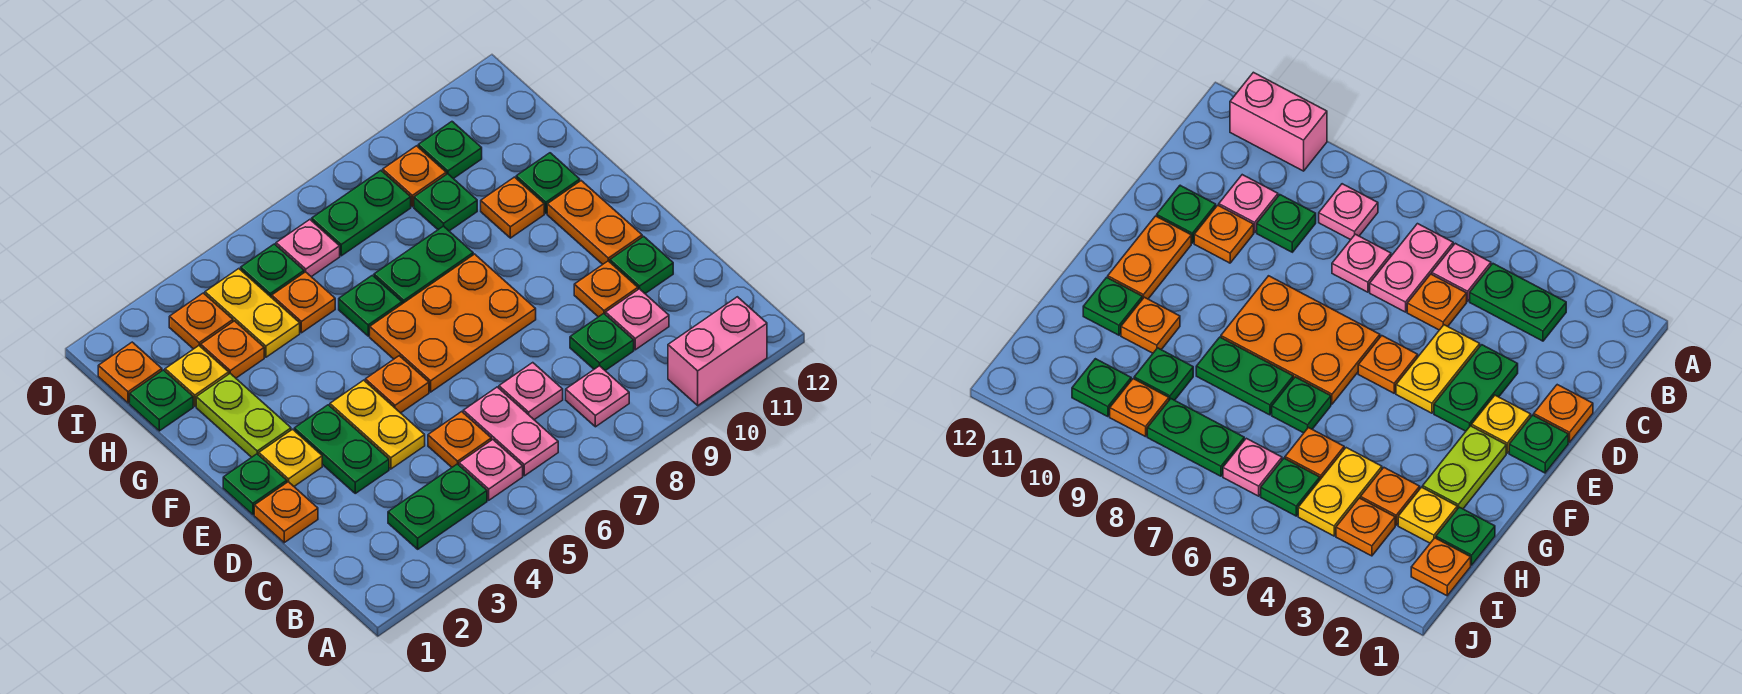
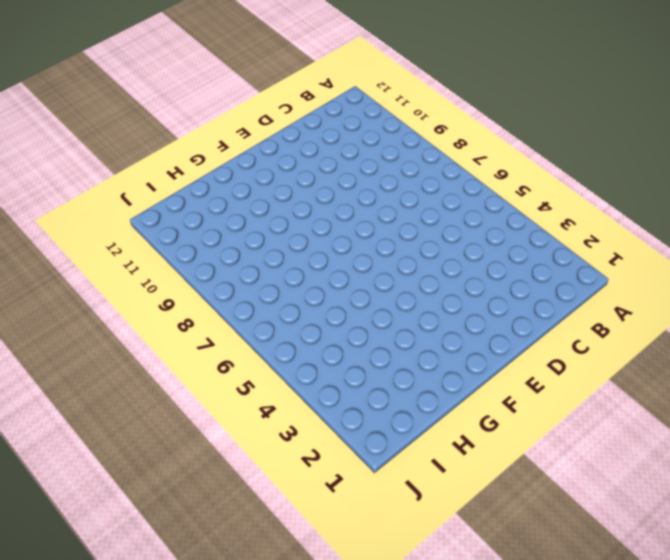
none -> pink brick A10:A11 level 1
none -> green plate B3:B4 level 1
none -> pink plate B5 level 1
none -> pink plate B6:C6 level 1

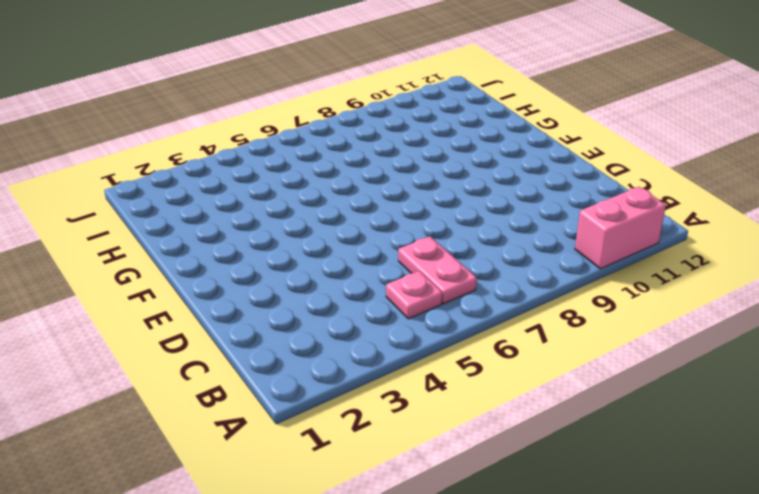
none -> green plate B3:B4 level 1
none -> pink plate B8 level 1
none -> orange plate C5 level 1
none -> pink plate C7 level 1

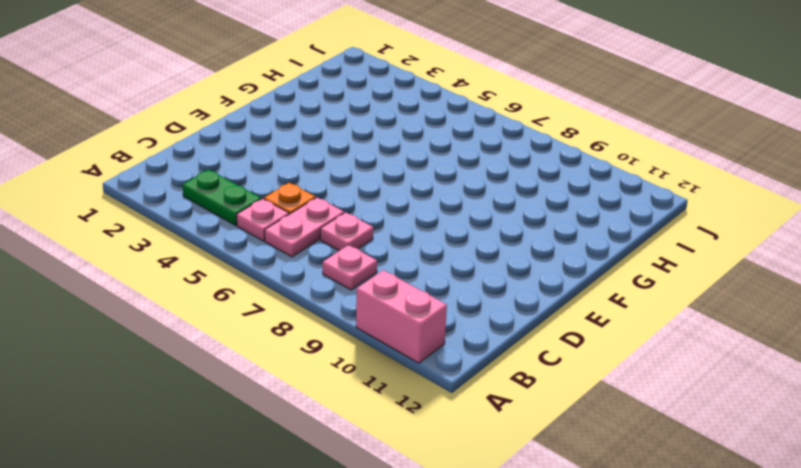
none -> green plate C9 level 1
none -> pink plate C10 level 1
none -> orange plate D1 level 1
none -> green plate D3:E3 level 1

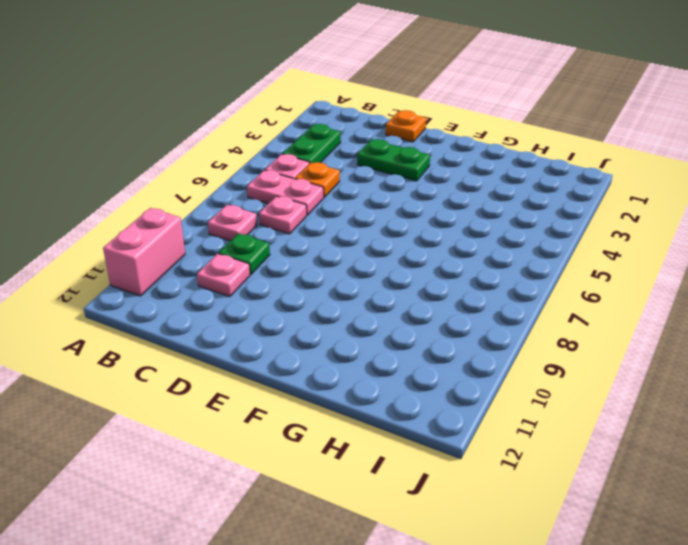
none -> yellow plate D4:E4 level 1
none -> orange plate D10 level 1
none -> green plate D11 level 1
none -> green plate E1 level 1

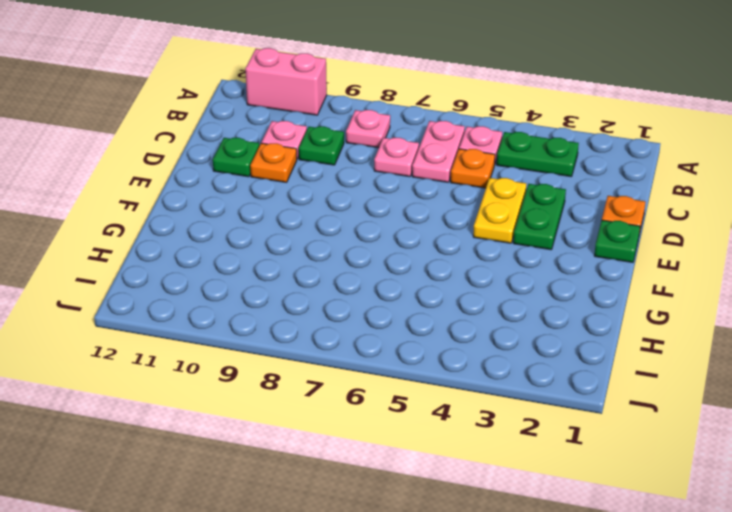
none -> yellow plate E2 level 1
none -> orange plate E5 level 1
none -> orange plate E6:F8 level 1
none -> orange plate E11:F11 level 1

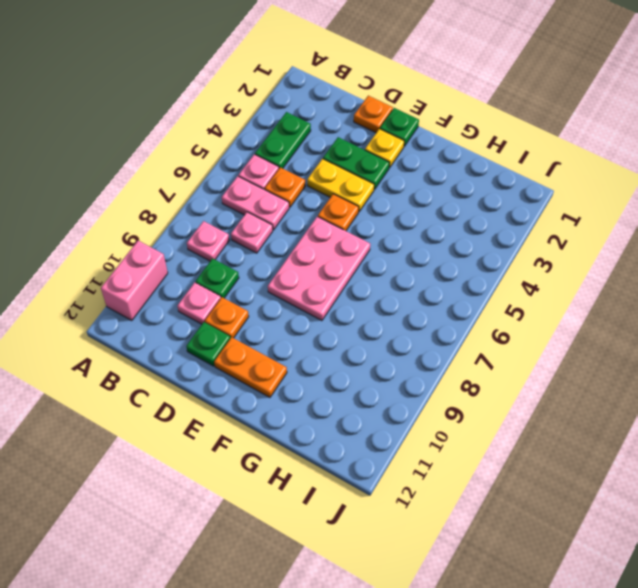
pink plate E6:F8 level 1 -> orange plate E6:F8 level 1
none -> lime plate F2:G2 level 1
none -> green plate G6 level 1
none -> green plate G7:G8 level 1
none -> orange plate G10 level 1

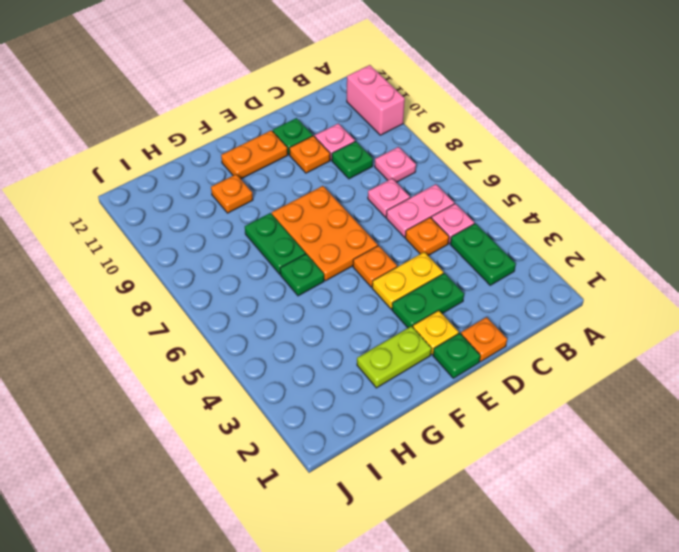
none -> green plate G11 level 1
none -> green plate H1 level 1
none -> yellow plate H2 level 1
none -> orange plate H3 level 1

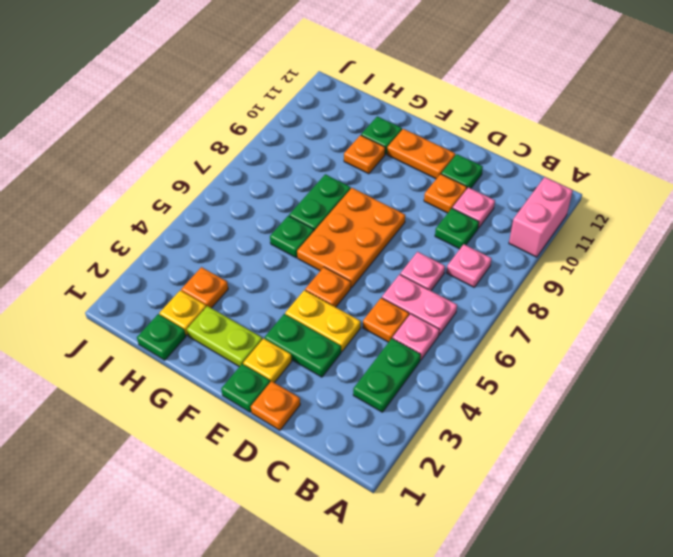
none -> yellow plate H4:I4 level 1
none -> orange plate H5 level 1
none -> green plate H9 level 1
none -> orange plate I1 level 1

